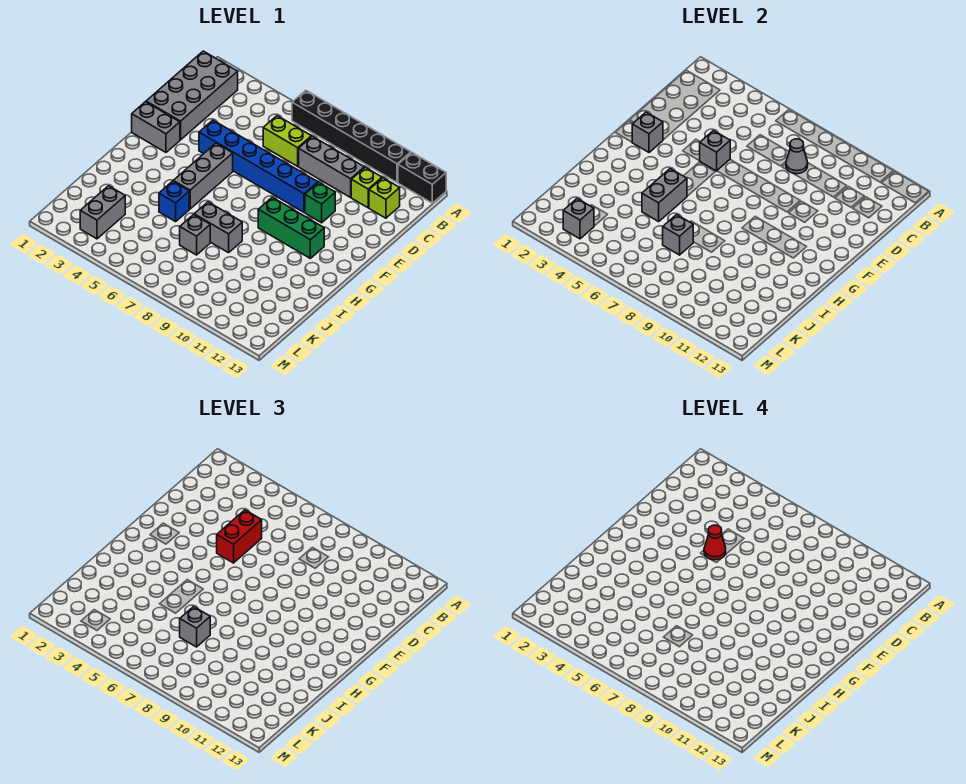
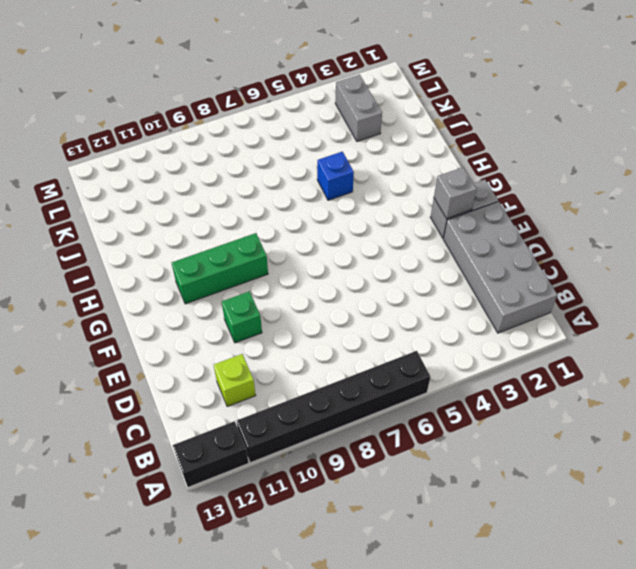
none -> lime brick C6:C7 level 1
none -> grey brick C8:C10 level 1
none -> lime brick C12 level 1

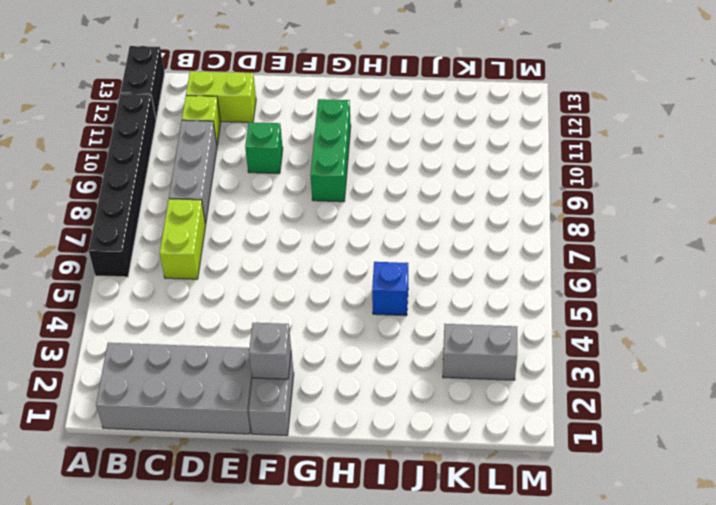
lime brick C12:D12 level 1 -> lime brick C12 level 1
none -> blue brick E4:E9 level 1
none -> grey brick F5:H5 level 1
none -> grey brick I7:I8 level 1

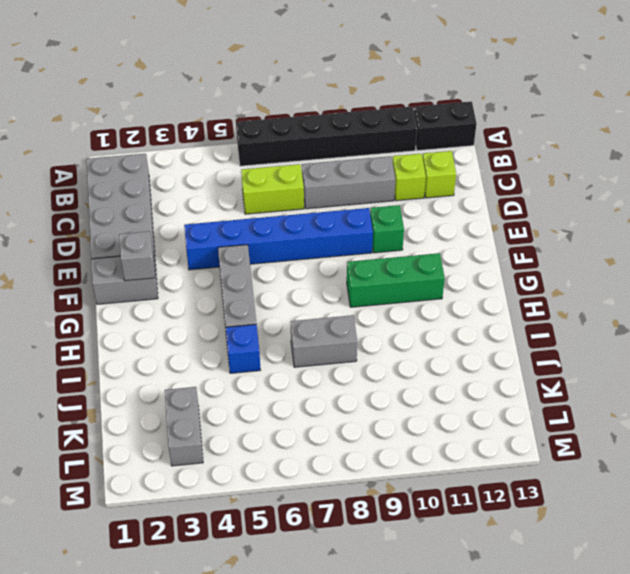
none -> grey brick J7 level 1
none -> grey cone C8 level 2
none -> grey brick E5 level 2

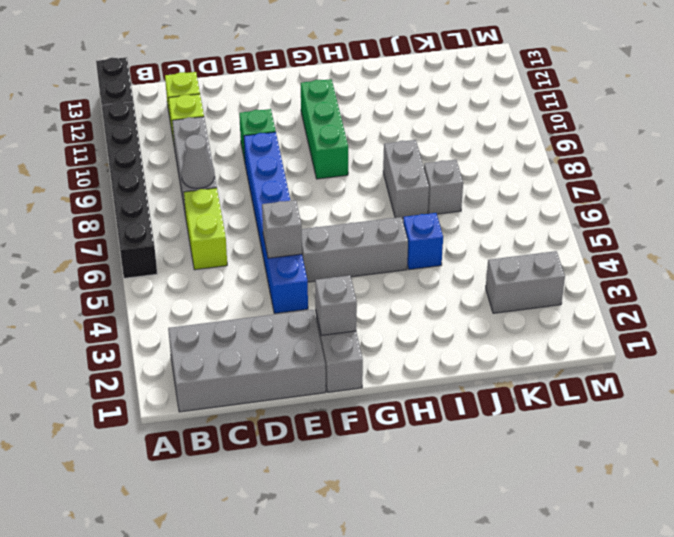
none -> grey brick H5:I5 level 2
none -> grey brick J7 level 2
none -> grey brick L3 level 2

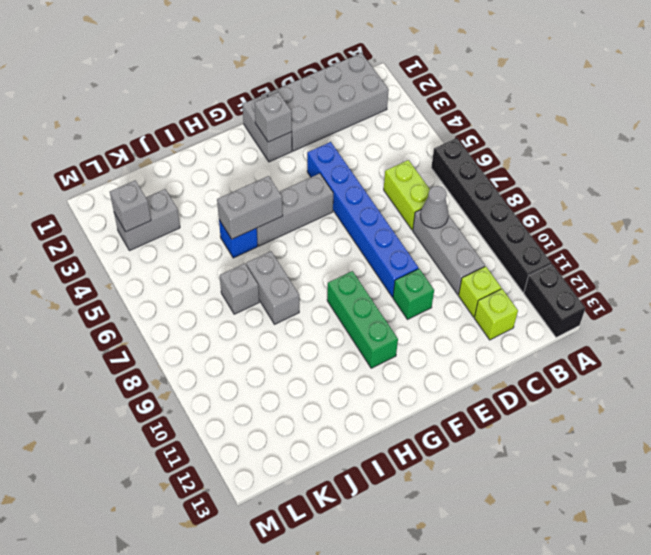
none -> grey brick E5 level 2
none -> grey brick J7 level 2
none -> red brick D5:E5 level 3

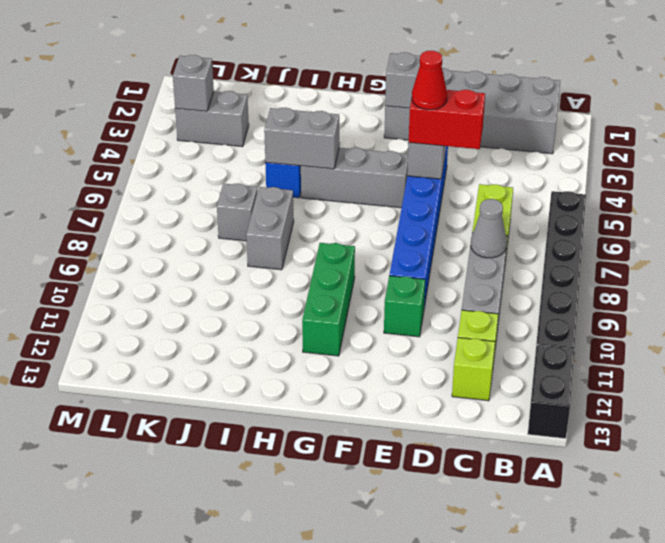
none -> grey brick J7 level 2
none -> grey brick J7 level 3

